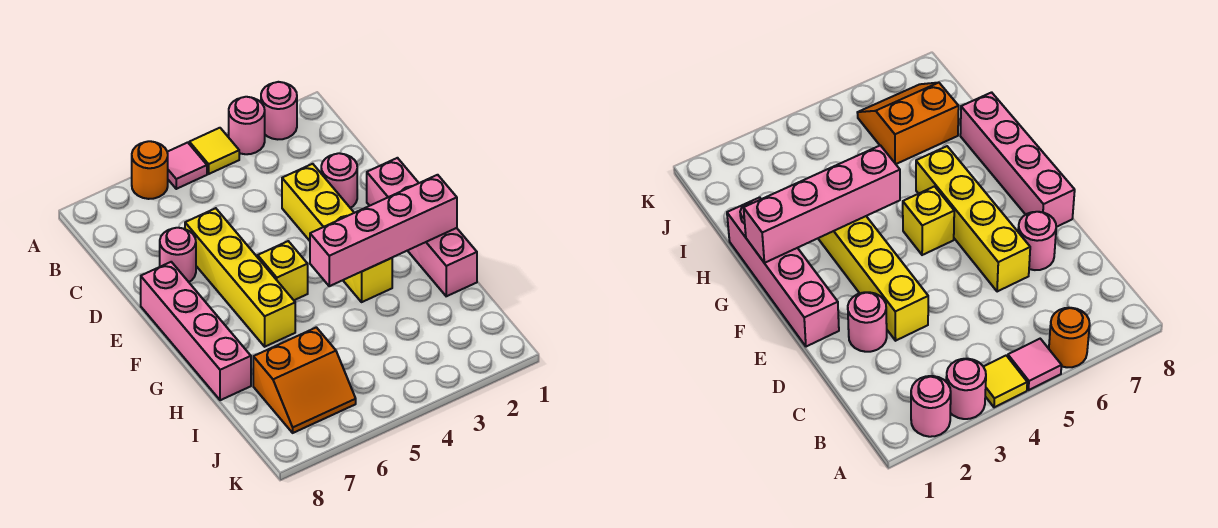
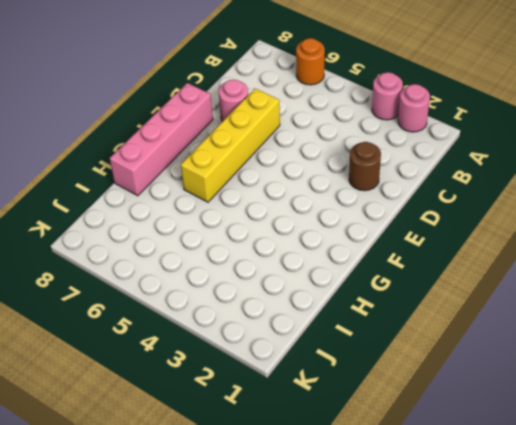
brown round brick D2 level 1 -> pink round brick D2 level 1
none -> yellow tile A4 level 1
none -> pink tile A5 level 1
none -> yellow brick D3:G3 level 1

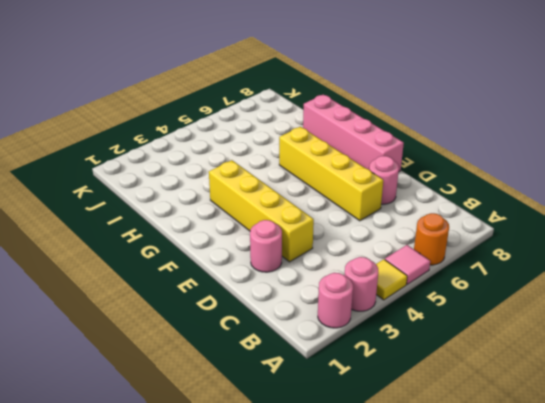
none -> pink brick E1:H1 level 1
none -> yellow brick F5 level 1
none -> orange slope I6:J7 level 1 top I

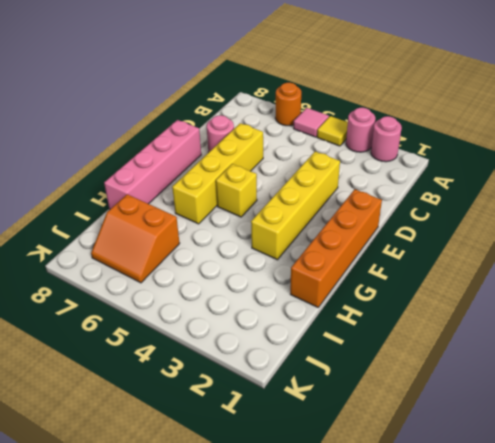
orange brick E1:H1 level 1 -> pink brick E1:H1 level 1
none -> pink round brick D2 level 1
none -> pink brick G1:G4 level 2

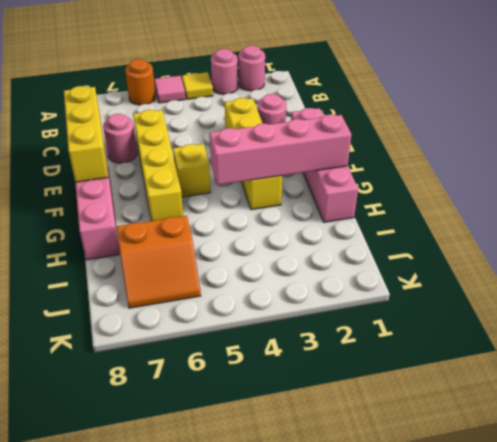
yellow brick D8:F8 level 2 -> none

